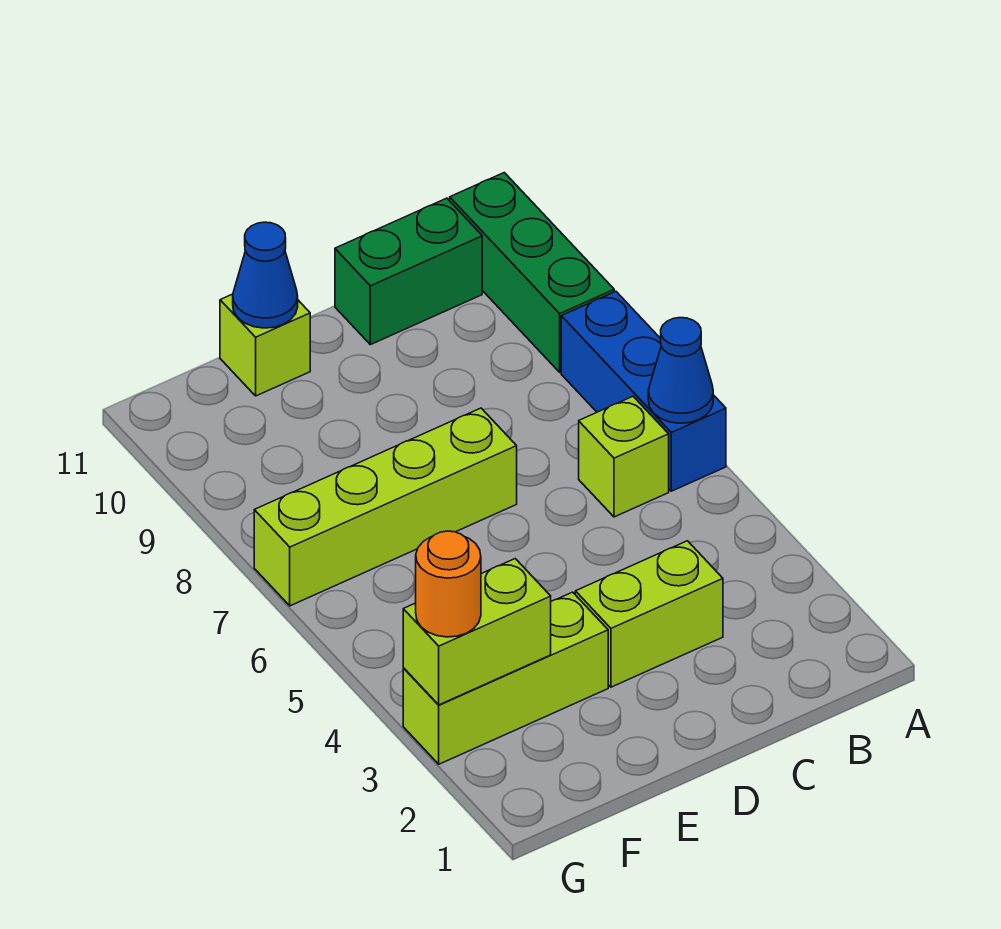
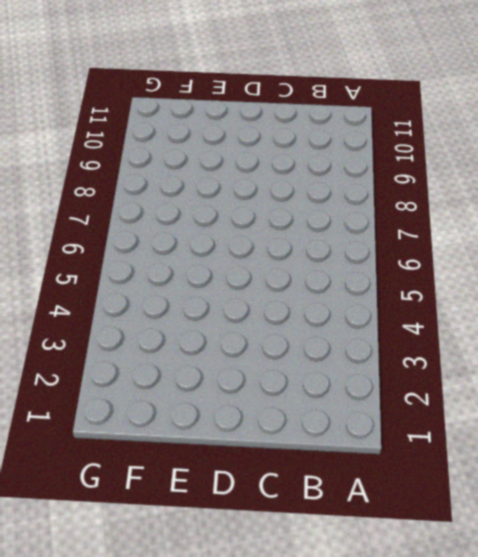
none -> blue brick A6:A8 level 1
none -> green brick A9:A11 level 1
none -> lime brick B6 level 1

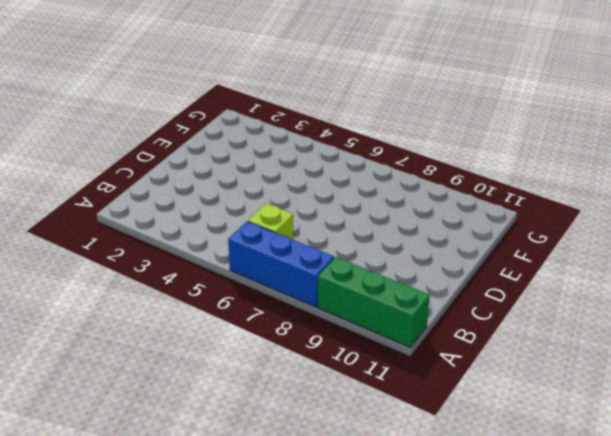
none -> green brick B11:C11 level 1
none -> lime brick C3:D3 level 1
none -> lime brick D7:G7 level 1

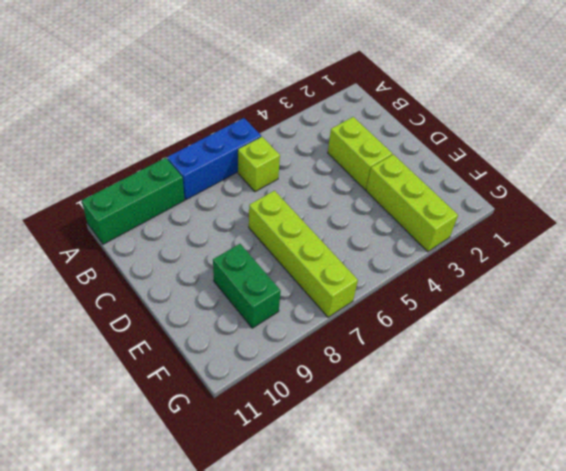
green brick E9:F9 level 1 -> green brick B11:C11 level 1
none -> lime brick E11 level 1
none -> blue cone A6 level 2
none -> blue cone E11 level 2

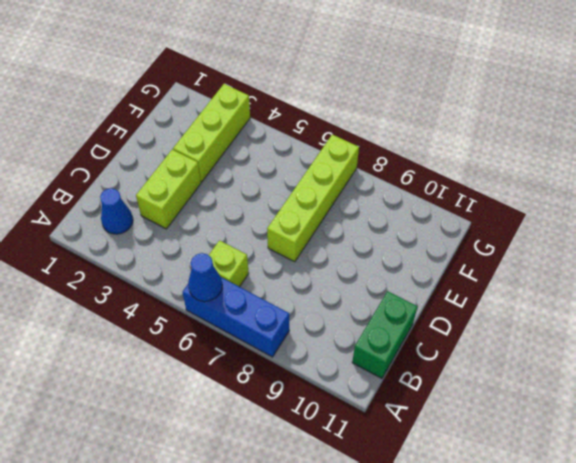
blue cone B2 level 1 -> blue cone E11 level 2
none -> green brick A9:A11 level 1
none -> lime brick E11 level 1
none -> lime brick F3:G3 level 2

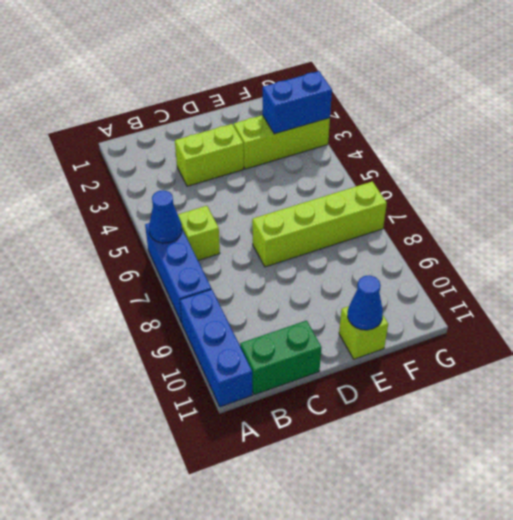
blue brick A9:A11 level 1 -> green brick A9:A11 level 1
blue brick F3:G3 level 2 -> lime brick F3:G3 level 2
none -> orange round brick G3 level 3

